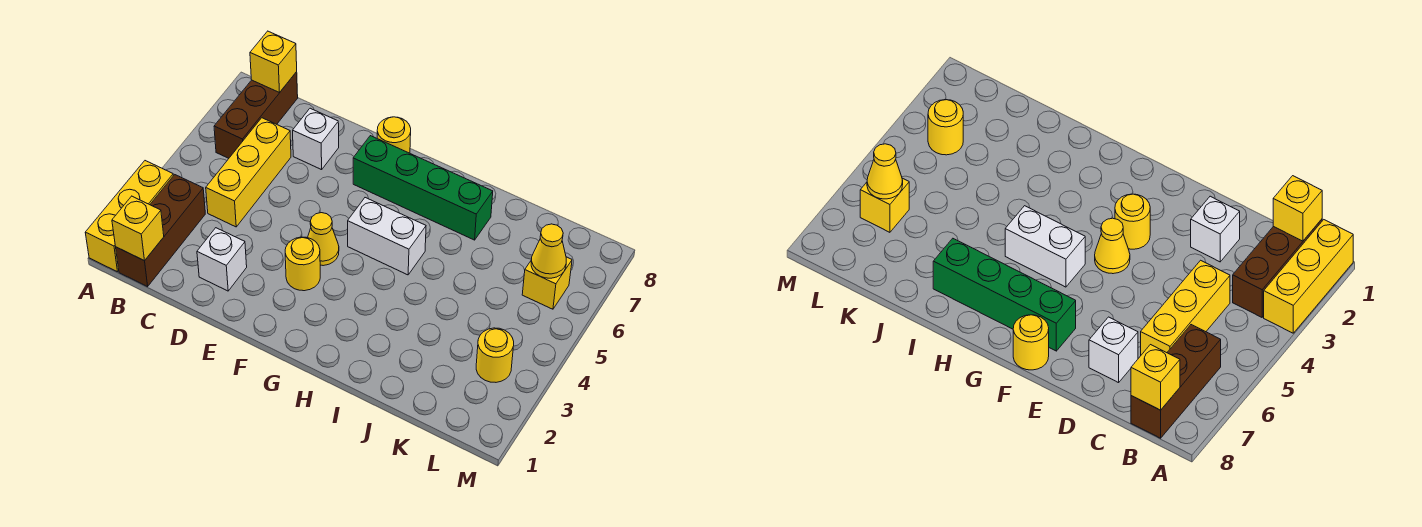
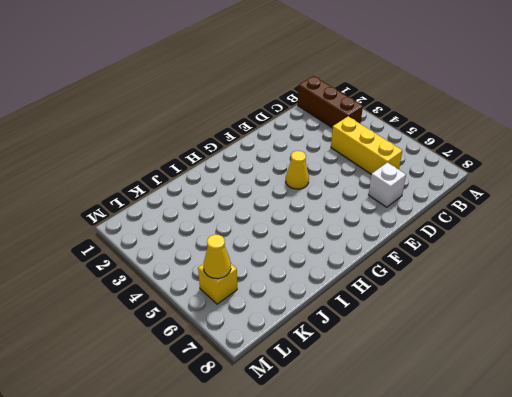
none -> yellow brick A1:A3 level 1
none -> brown brick B6:B8 level 1
none -> white brick D2 level 1

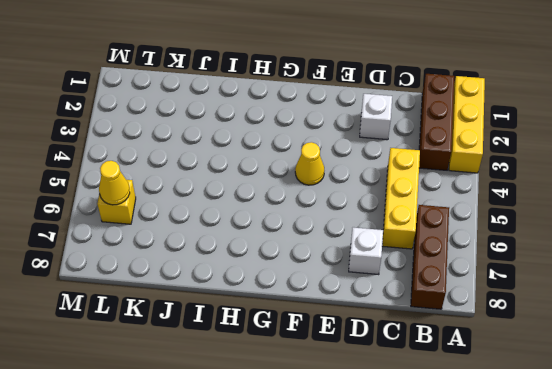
none -> yellow round brick F3 level 1
none -> green brick F7:I7 level 1
none -> yellow round brick F8 level 1

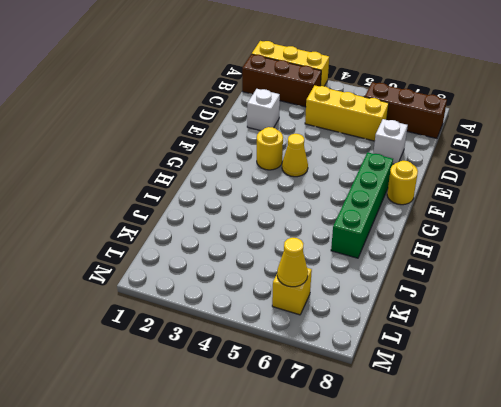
none -> white brick G5:H5 level 1
none -> yellow round brick L3 level 1
none -> yellow brick B1 level 2

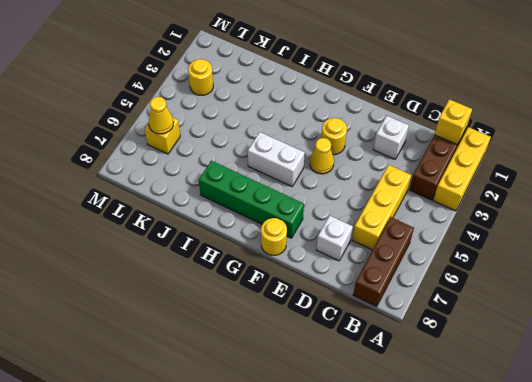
none -> yellow brick B8 level 2

